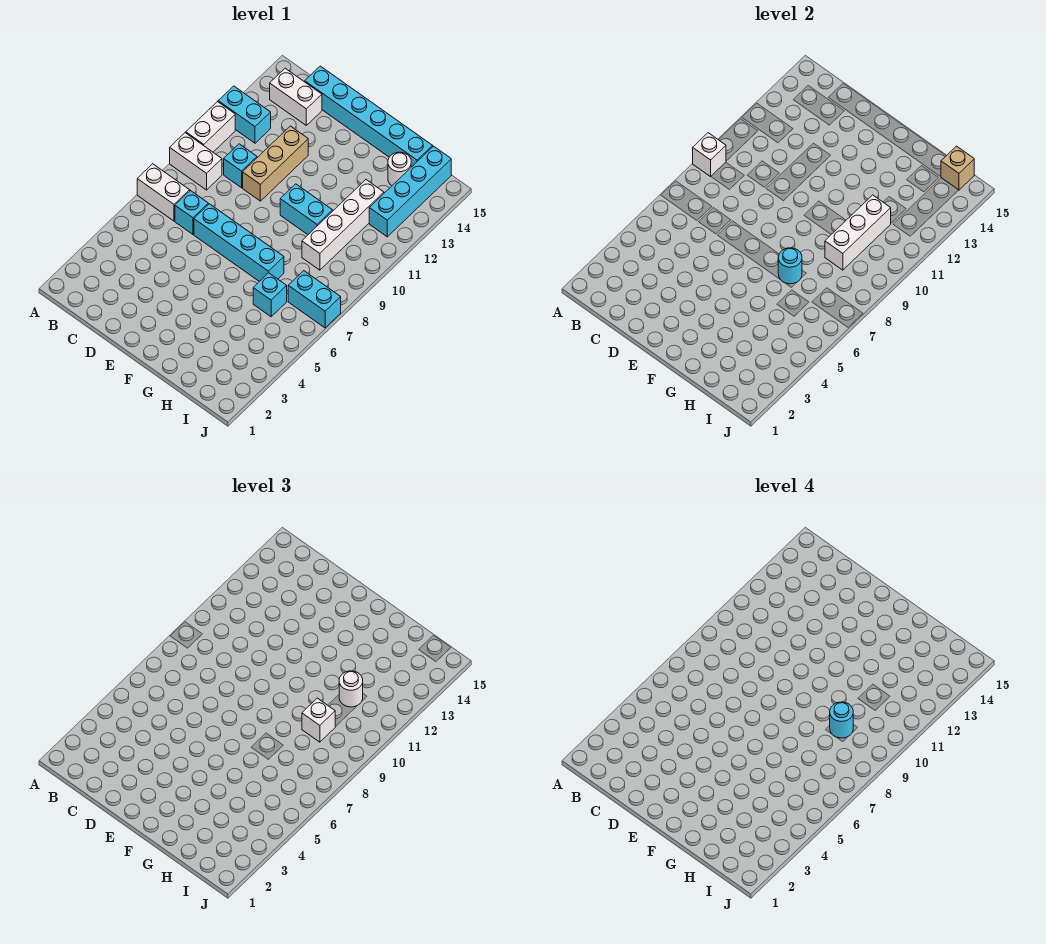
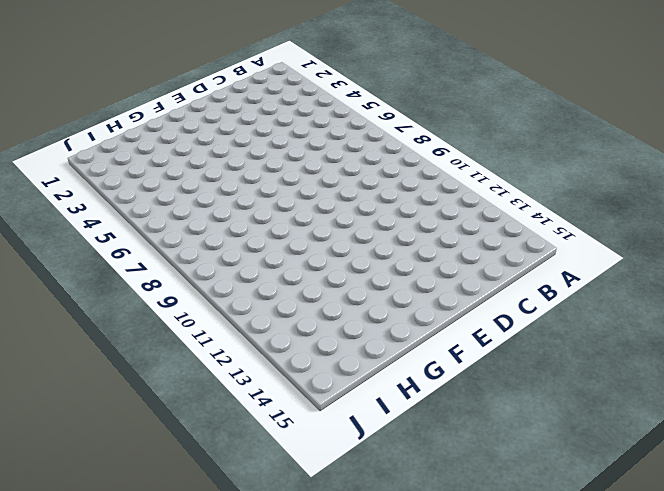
none -> white brick A7:B7 level 1
none -> white brick A9:B9 level 1
none -> white brick A10:A11 level 1

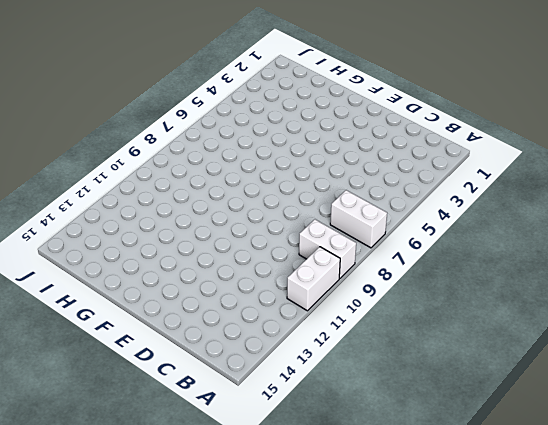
none -> cyan brick A12:B12 level 1
none -> white brick B14:C14 level 1
none -> cyan brick C7 level 1

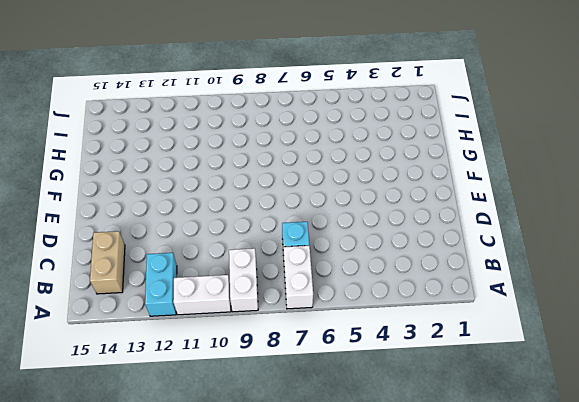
tan brick B14:C14 level 1 -> white brick B14:C14 level 1
none -> cyan brick C10 level 1
none -> cyan brick C15:H15 level 1
none -> cyan brick D7:G7 level 1

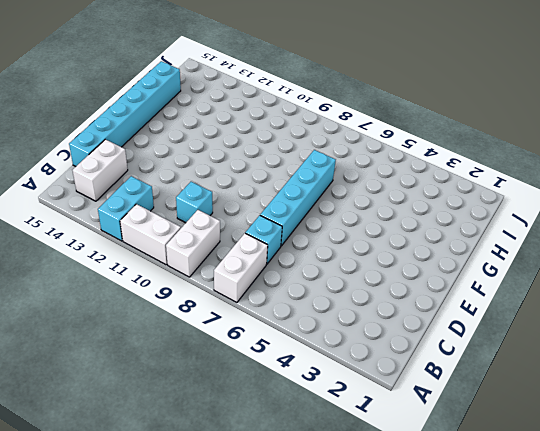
none -> tan brick D10:D12 level 1
none -> cyan brick F10:G10 level 1
none -> cyan brick H6 level 1

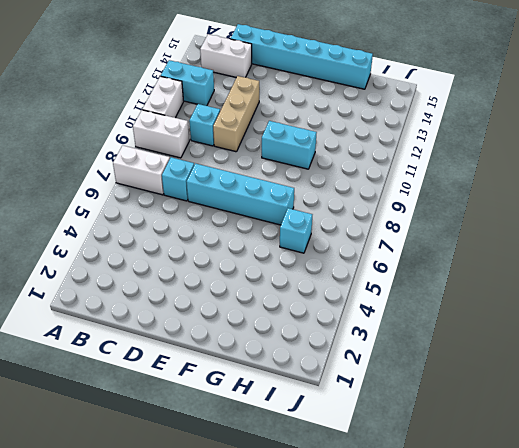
none -> white brick H9:H12 level 1
none -> white round brick H14 level 1
none -> cyan brick I7:J7 level 1

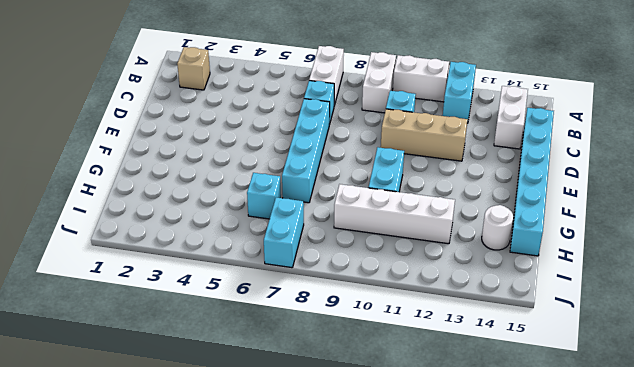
tan brick B2 level 1 -> tan brick I15 level 2
none -> cyan brick I12:I15 level 1
none -> white brick A9 level 2
none -> cyan round brick G7 level 2

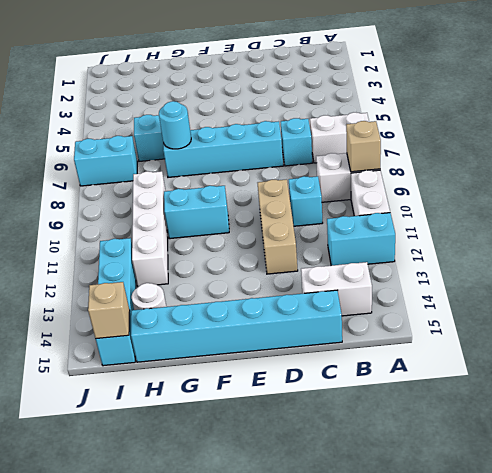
tan brick A9 level 2 -> white brick A9 level 2
none -> white brick H9:H11 level 2
none -> white brick H9 level 3
none -> white round brick H11 level 3

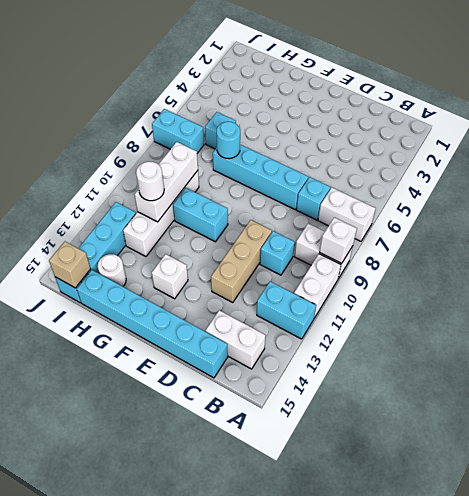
white brick F13 level 1 -> white brick H9 level 3
none -> cyan round brick H9 level 4

